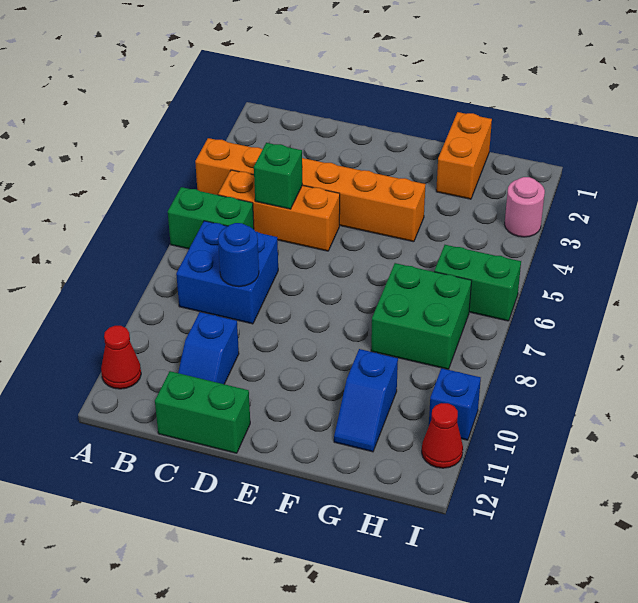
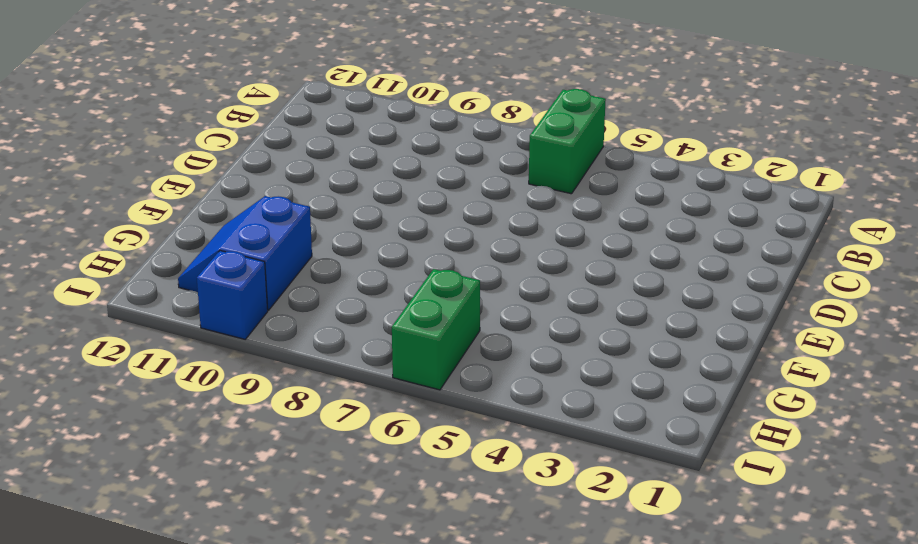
blue slope G10:H11 level 1 top 10 -> blue slope G10:G11 level 1 top 10
none -> orange brick A4:F4 level 1
none -> red cone A11 level 1
none -> orange brick B5:D5 level 1

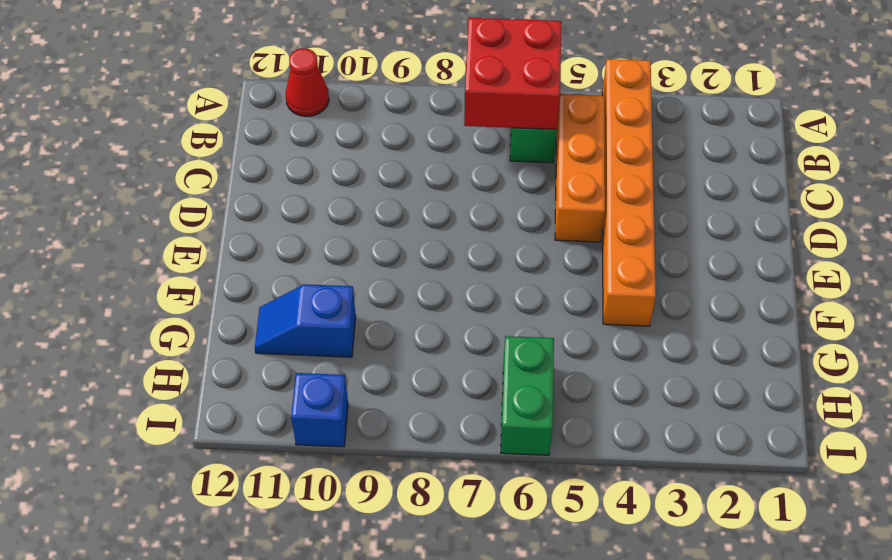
red brick A6:B7 level 2 -> none
none -> blue brick B7:C8 level 1
none -> blue slope C10:C11 level 1 top 10
none -> green brick C12:D12 level 1

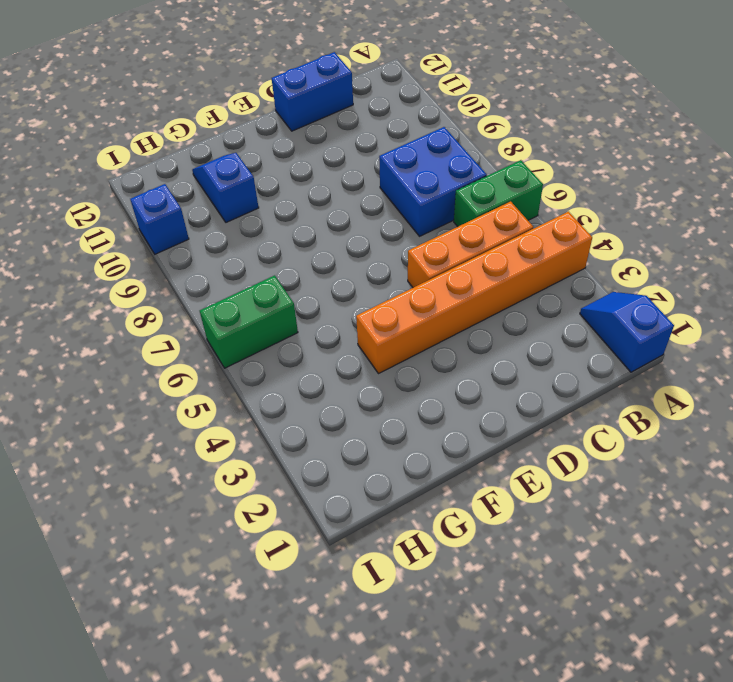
blue slope A1:A2 level 1 top 1 -> blue slope C10:C11 level 1 top 10
blue brick C12:D12 level 1 -> green brick C12:D12 level 1
none -> red cone A11 level 1
none -> orange brick G1:G2 level 1
none -> green brick G7:H8 level 1

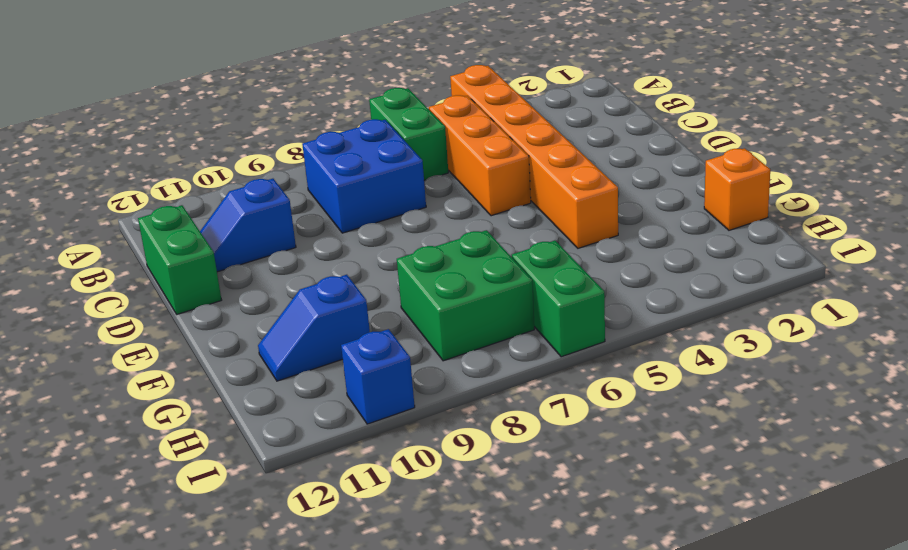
orange brick G1 level 1 -> orange brick G1:G2 level 1
none -> red cone A11 level 1
none -> pink round brick I3 level 1
none -> red cone I11 level 1

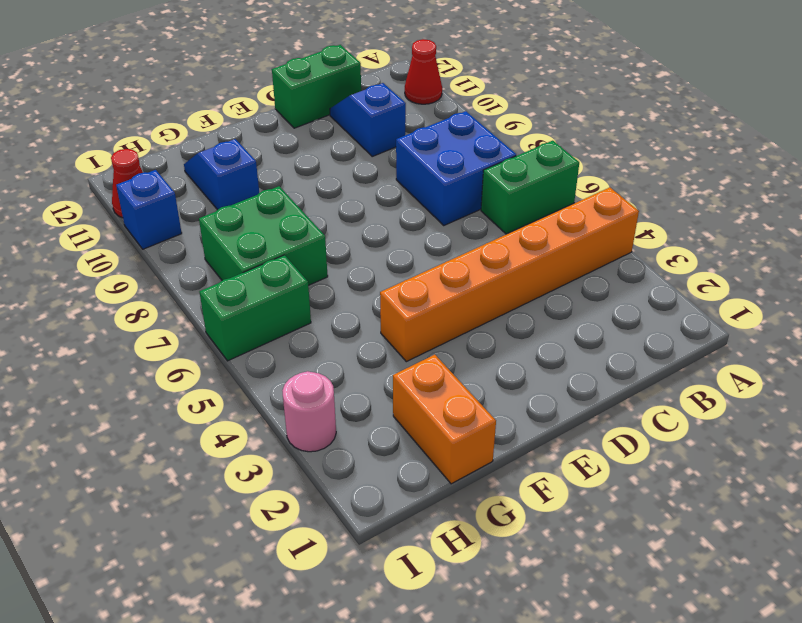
none -> orange brick B5:D5 level 1
none -> green brick C5 level 2
none -> blue round brick C8 level 2

